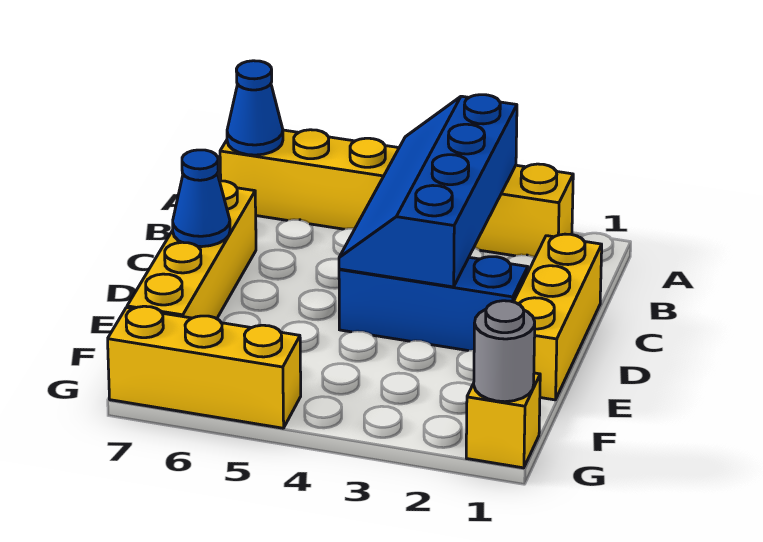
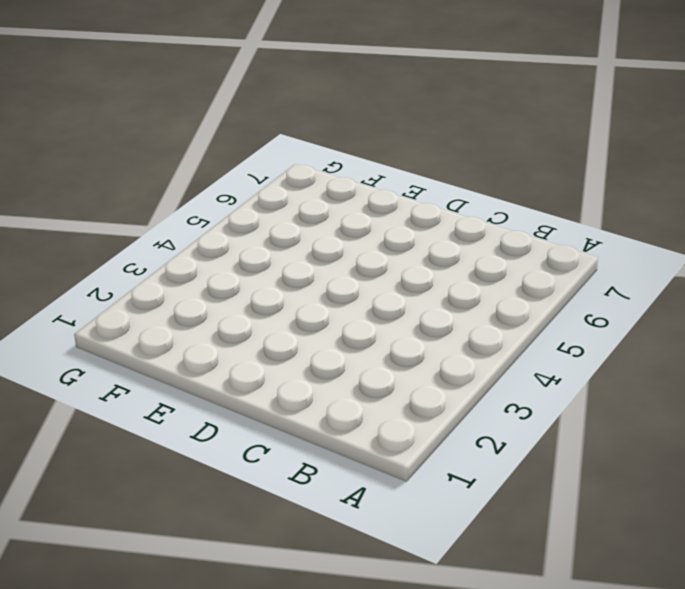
none -> yellow brick A2:A7 level 1
none -> yellow brick C1:E1 level 1

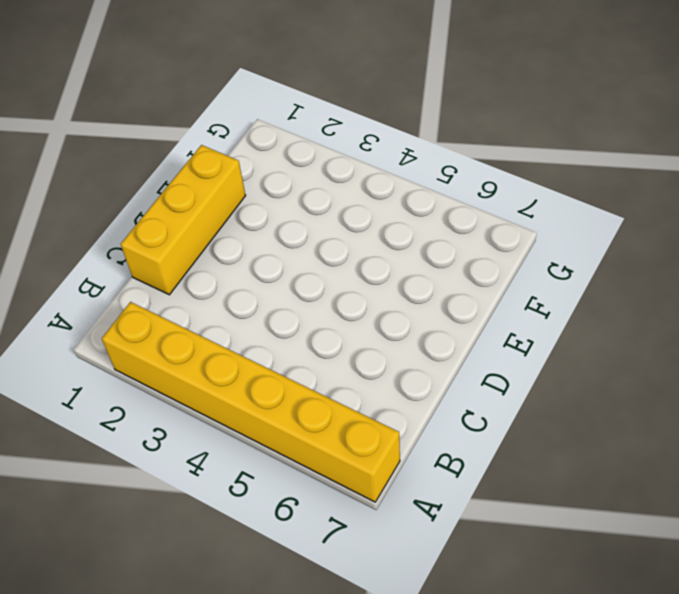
none -> yellow brick C7:F7 level 1
none -> blue brick D2:D4 level 1

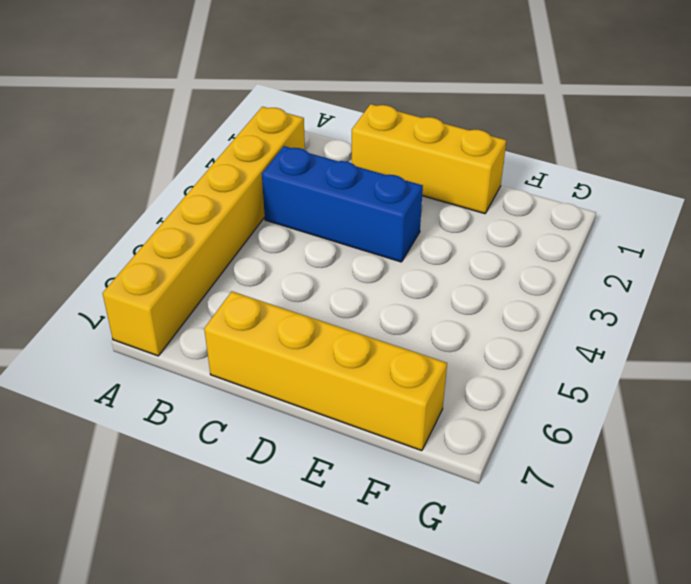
blue brick B3:D3 level 1 -> blue brick D2:D4 level 1
none -> yellow brick G1 level 1
none -> yellow brick G5:G7 level 1

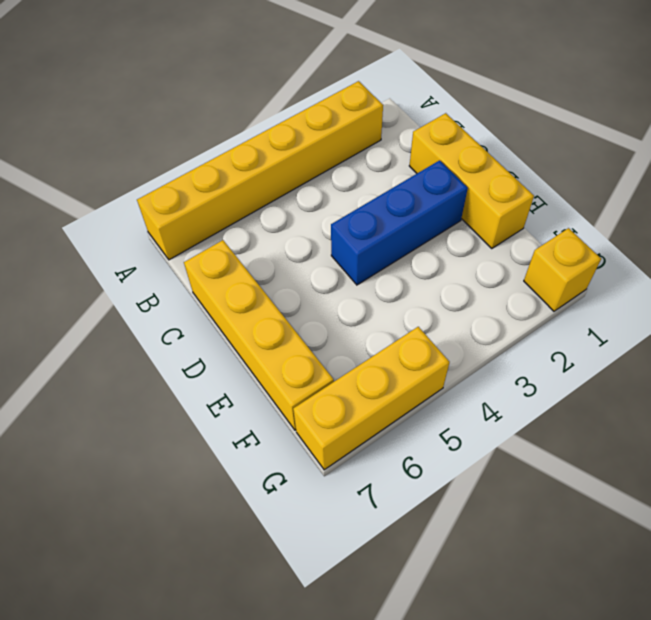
none -> blue slope A3:D4 level 2 top 3
none -> blue cone A7 level 2

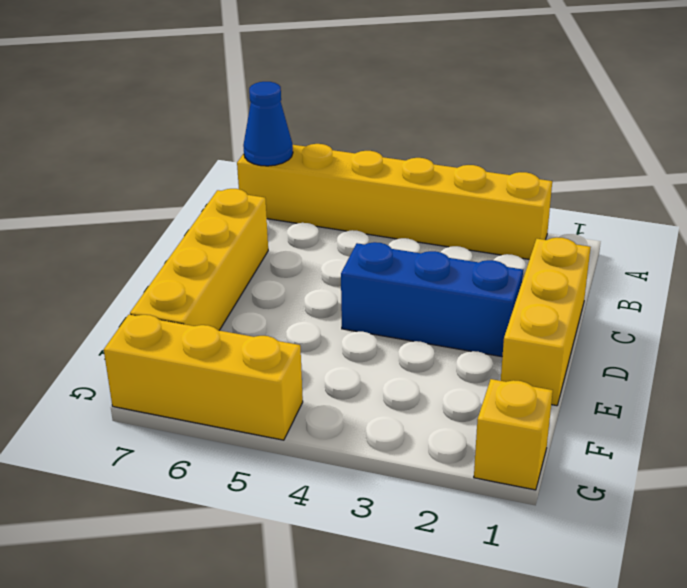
none -> blue slope A3:D4 level 2 top 3
none -> blue cone D7 level 2

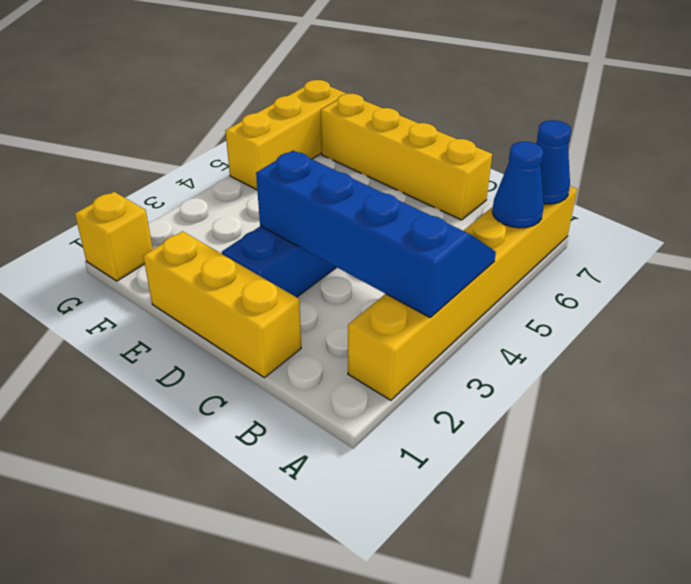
blue cone A6 level 2 -> blue cone D7 level 2
none -> grey round brick G1 level 2

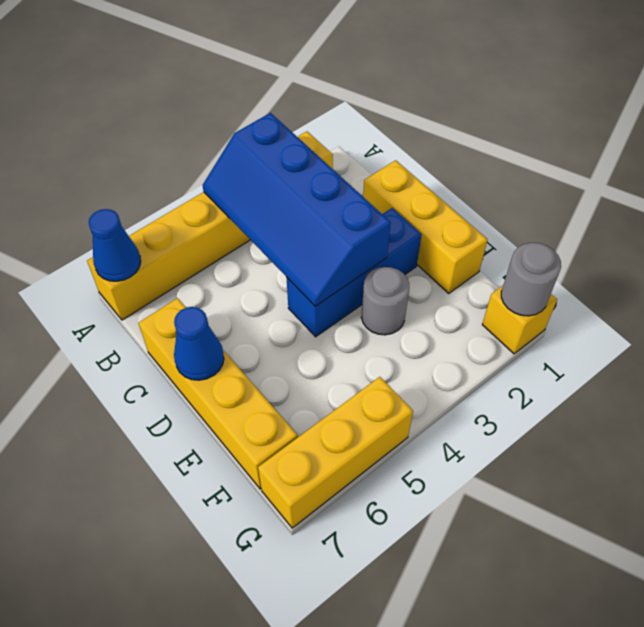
grey round brick E3 level 1 -> none

